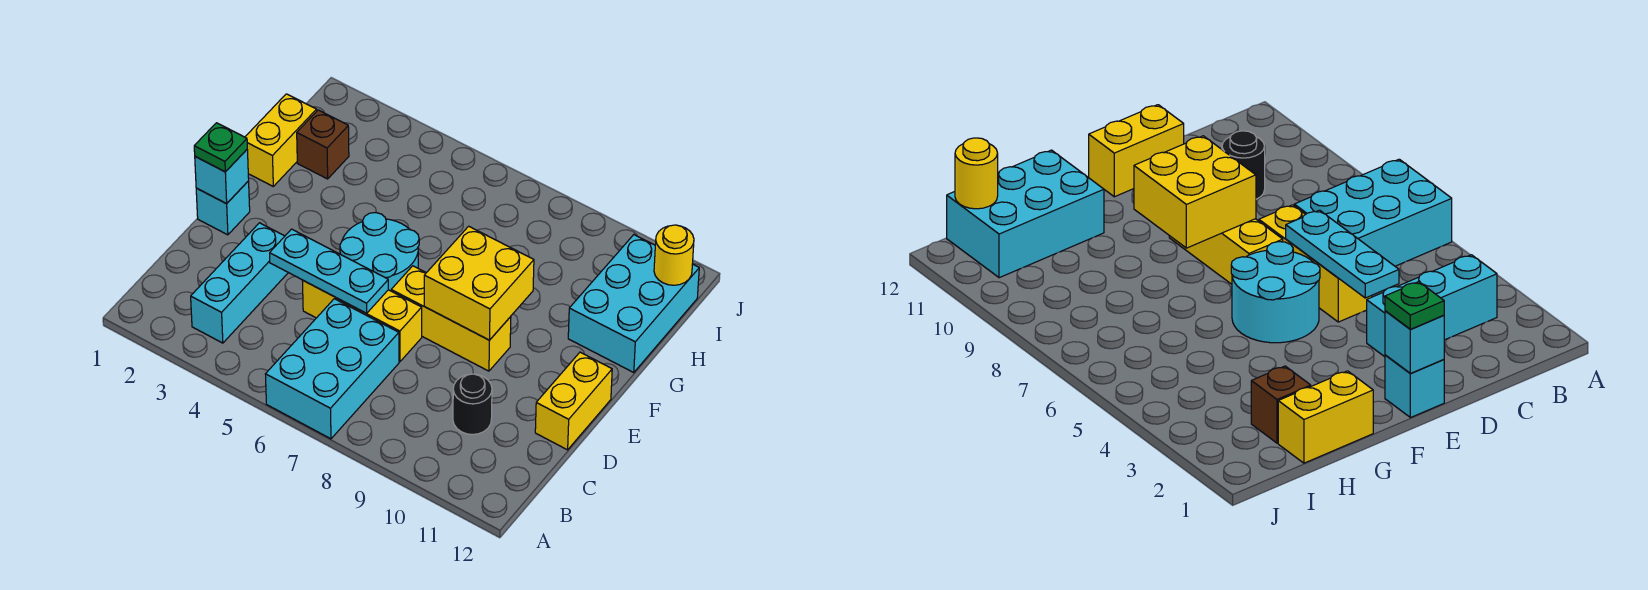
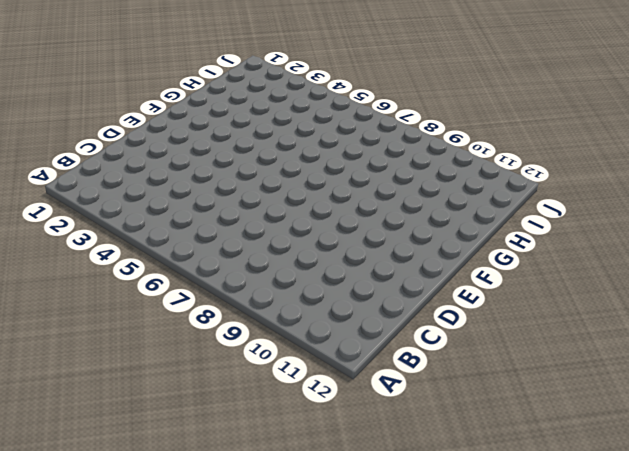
none -> cyan brick A6:C7 level 1
none -> cyan brick B3:D3 level 1
none -> black round brick C10 level 1

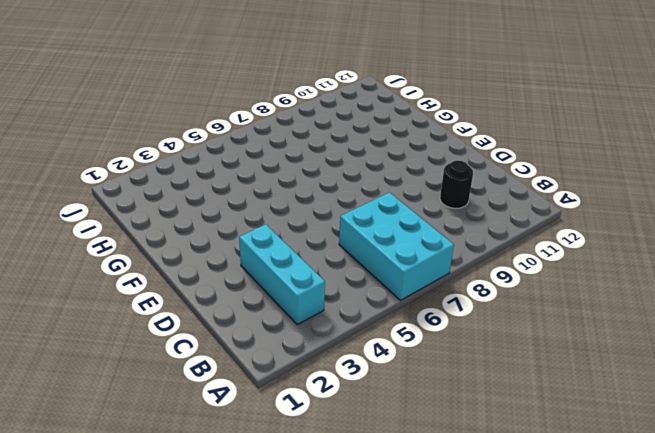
none -> yellow brick D5:D7 level 1
none -> yellow brick D12:E12 level 1
none -> cyan brick E1 level 1

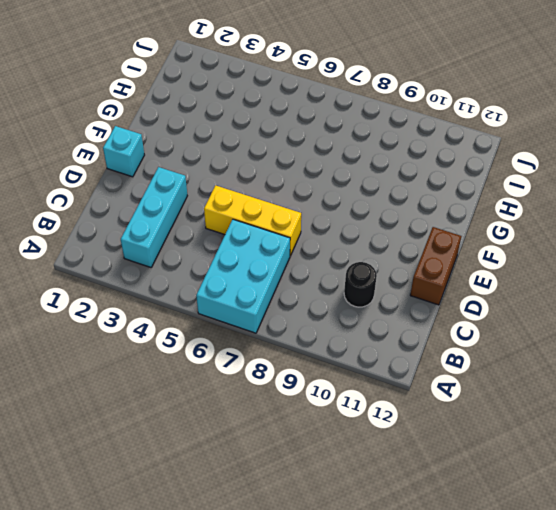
brown brick D12:E12 level 1 -> yellow brick D12:E12 level 1
none -> cyan round brick E5:F6 level 1
none -> yellow brick E7:E9 level 1
none -> yellow brick G1:H1 level 1

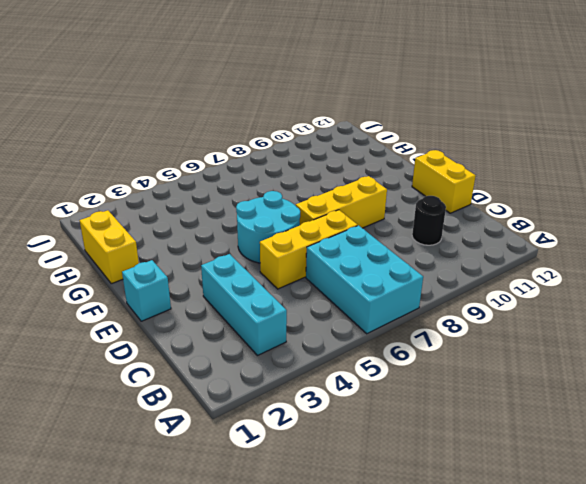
none -> cyan brick G11:I12 level 1
none -> brown brick H2 level 1
none -> cyan plate D4:D6 level 2

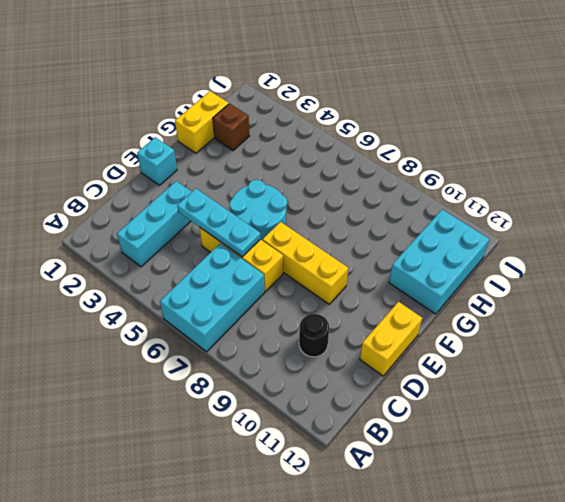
none -> cyan brick E1 level 2
none -> yellow brick E8:F9 level 2
none -> yellow round brick I12 level 2

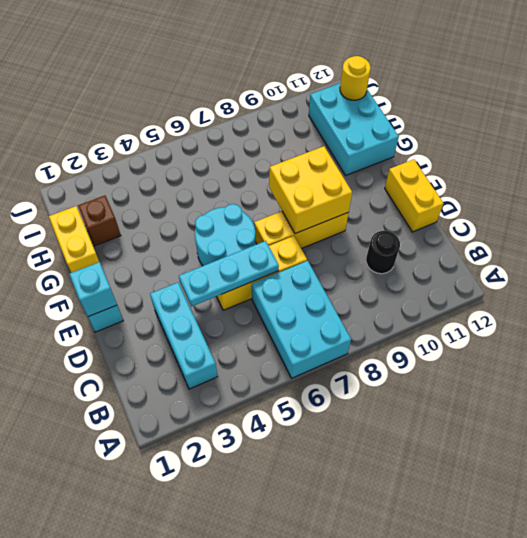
none -> green plate E1 level 3

